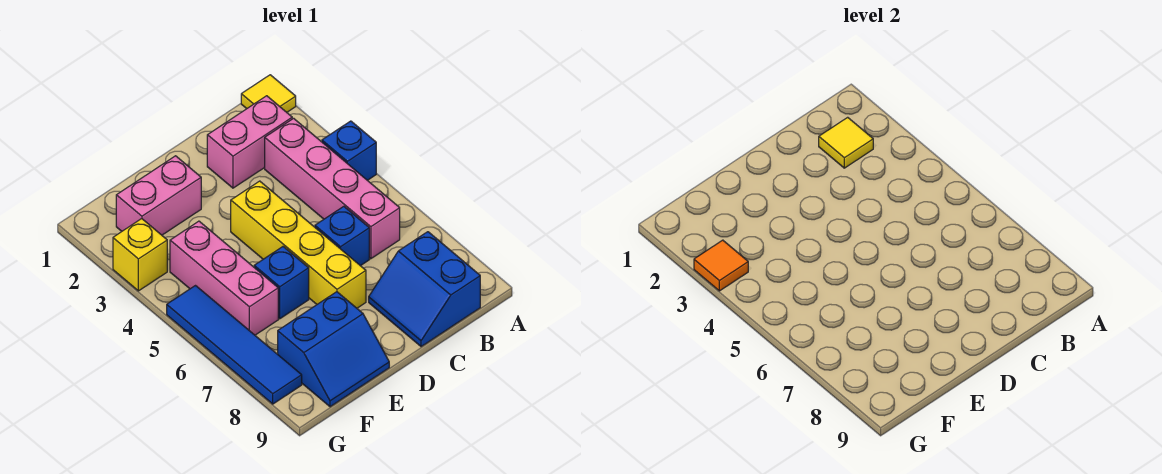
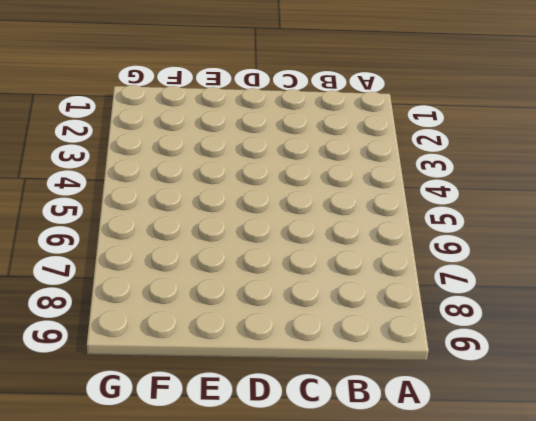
none -> yellow tile A1 level 1
none -> blue brick A4 level 1
none -> pink brick B2:C2 level 1

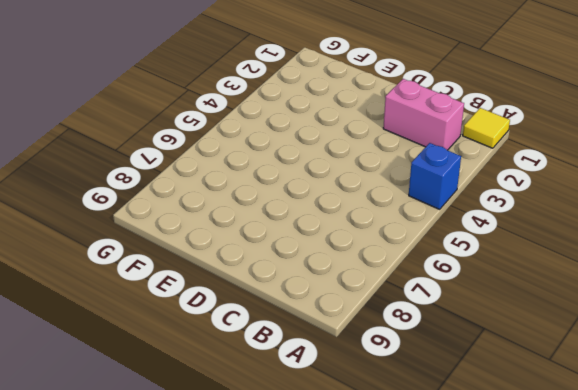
none -> pink brick B3:B6 level 1
none -> blue slope B8:C9 level 1 top B
none -> blue brick C6 level 1

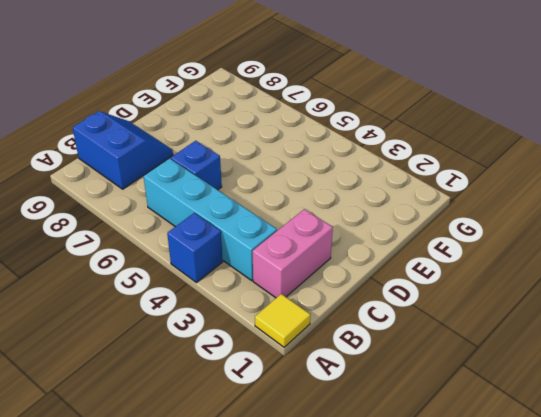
cyan brick B3:B6 level 1 -> pink brick B3:B6 level 1
none -> yellow brick D4:D7 level 1
none -> pink brick E2:F2 level 1
none -> blue brick E6 level 1

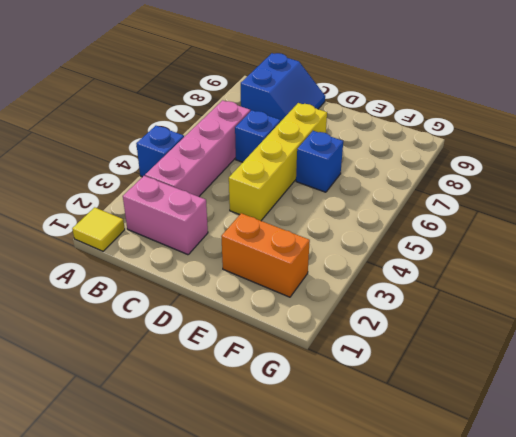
orange brick E2:F2 level 1 -> pink brick E2:F2 level 1
none -> blue slope E8:F9 level 1 top 8
none -> pink brick F4:F6 level 1
none -> yellow brick G3 level 1

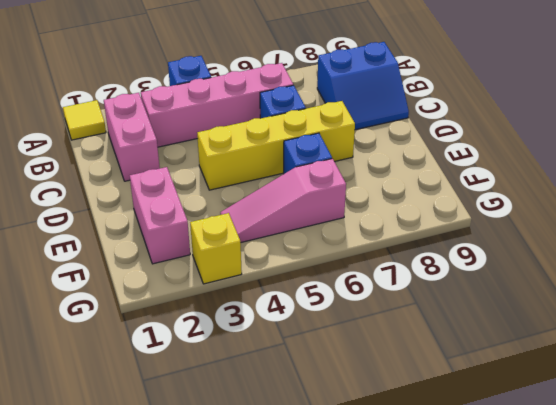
pink slope F4:F6 level 1 top 6 -> pink brick F4:F6 level 1
none -> blue slope E8:F9 level 1 top 8
none -> blue tile G5:G8 level 1
none -> yellow tile B2 level 2

